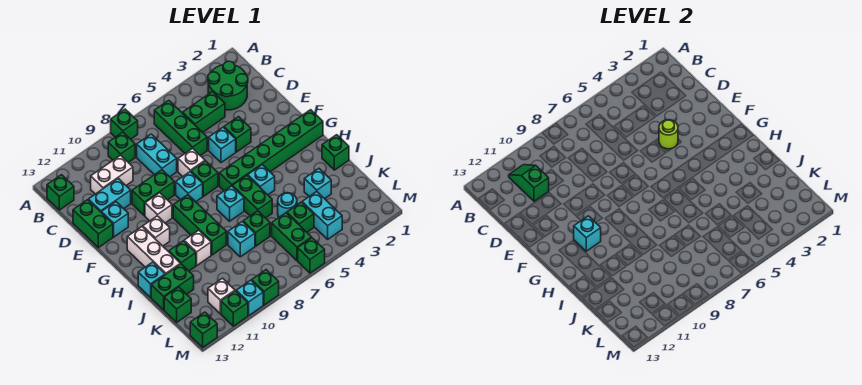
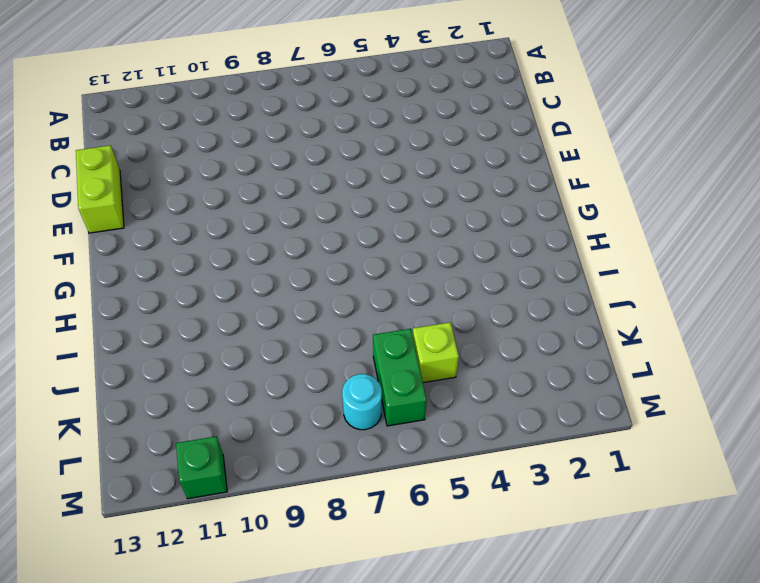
lime brick D13:E13 level 1 -> green brick D13:E13 level 1
lime brick K5 level 1 -> green brick K5 level 1
cyan round brick L7 level 1 -> cyan round brick J5 level 1
none -> green brick A8 level 1
none -> green round brick B2:C3 level 1
none -> green brick B6:D6 level 1
none -> green brick B9 level 1

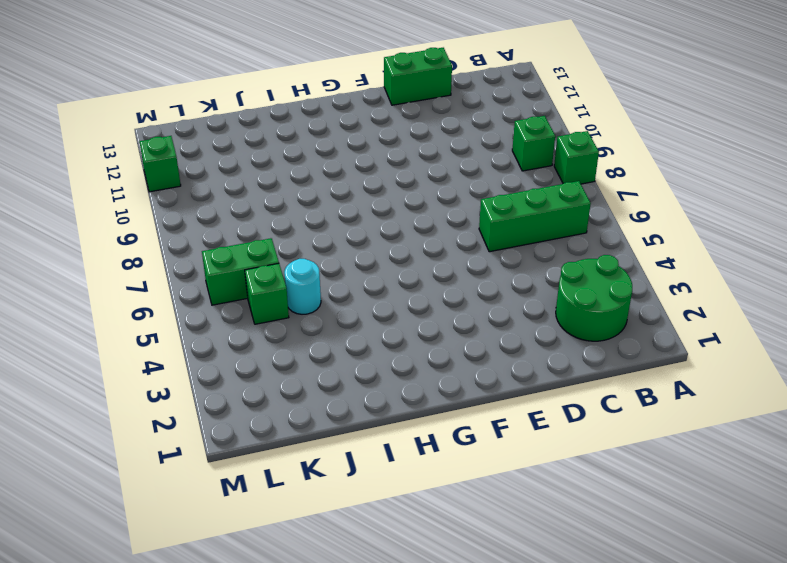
none -> green brick B13 level 1
none -> green brick C4:C5 level 1
none -> cyan brick C8:D8 level 1
none -> white brick C10:C11 level 1

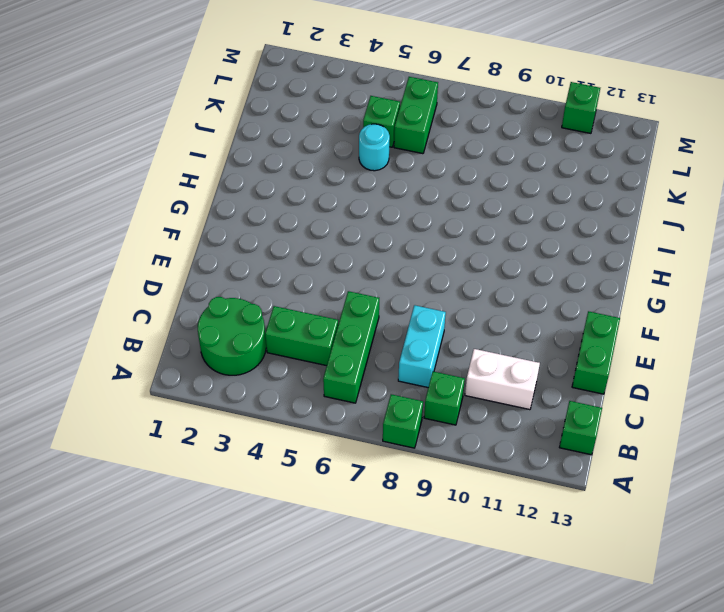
none -> cyan brick D11:D12 level 1
none -> green brick E4 level 1
none -> cyan brick E5 level 1
none -> white brick E7 level 1

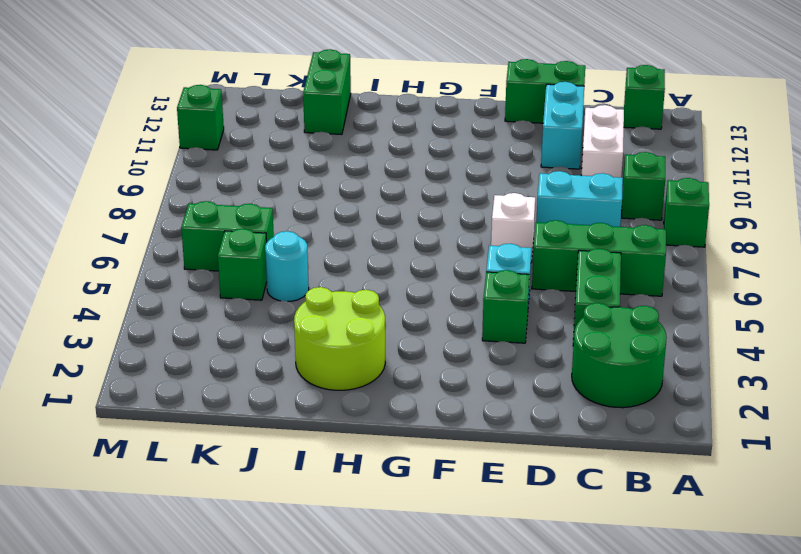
lime round brick H2:I3 level 1 -> none
none -> green brick E9:E10 level 1
none -> cyan brick E12 level 1
none -> green brick F7 level 1
none -> cyan brick F8 level 1

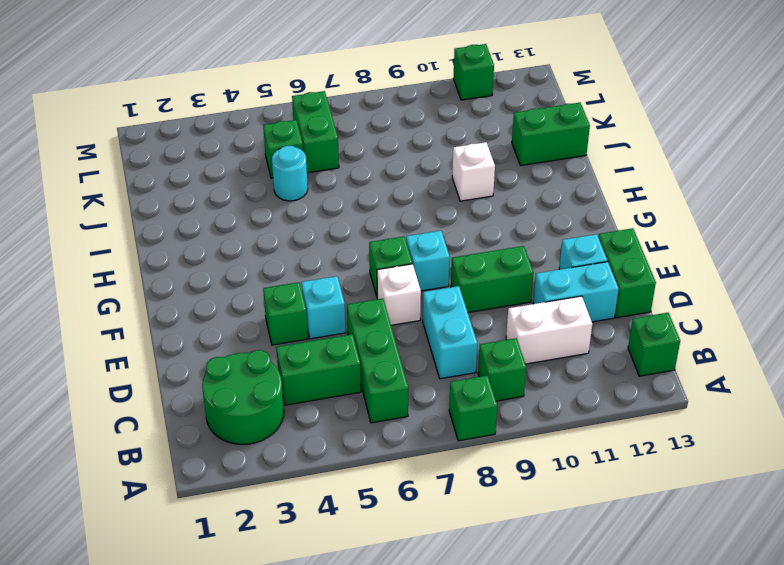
none -> white brick F10 level 1
none -> green brick G1:G6 level 1
none -> green brick G9:I9 level 1
none -> white brick G11 level 1

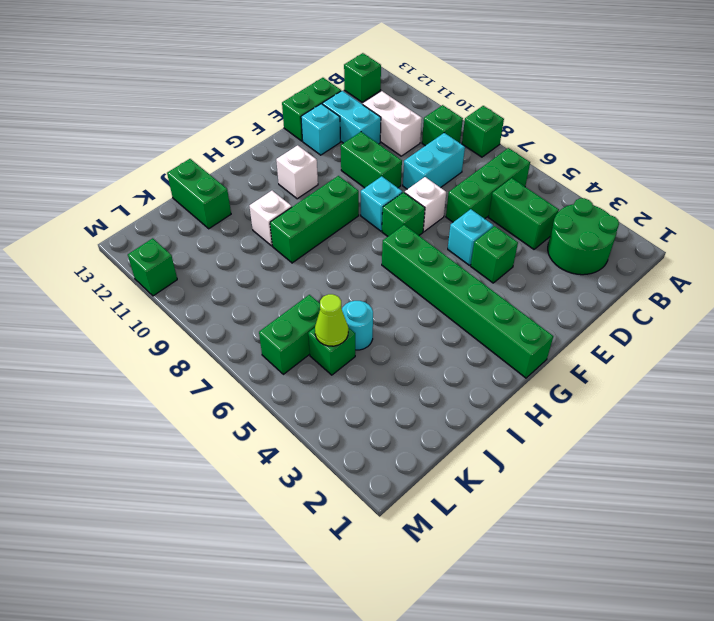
lime cone K5 level 2 -> none
none -> white brick F10 level 1
none -> white brick G12:I12 level 1
none -> cyan brick H5 level 1
none -> green brick H6:I6 level 1

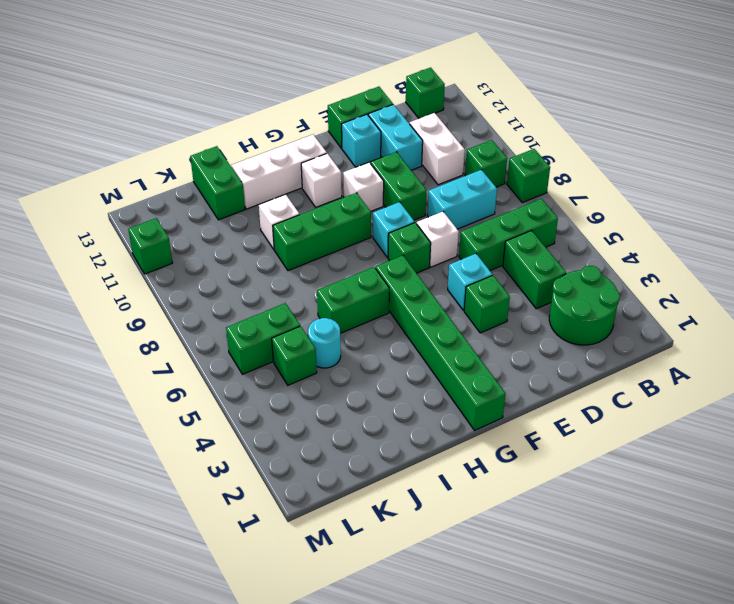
none -> cyan brick H5 level 1
none -> cyan brick H7 level 1
none -> green brick I1 level 1
none -> green brick I11 level 1

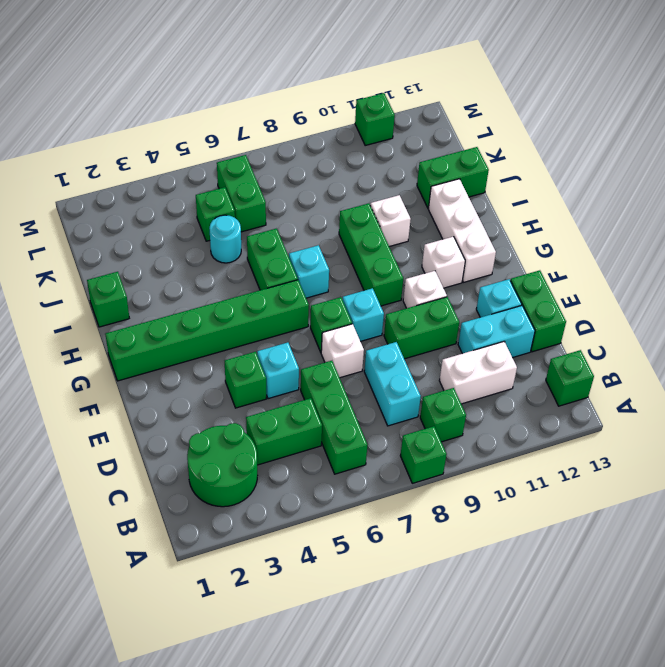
none -> cyan brick H5 level 1
none -> green brick I11 level 1
none -> cyan brick I13 level 1
none -> cyan brick J3 level 1

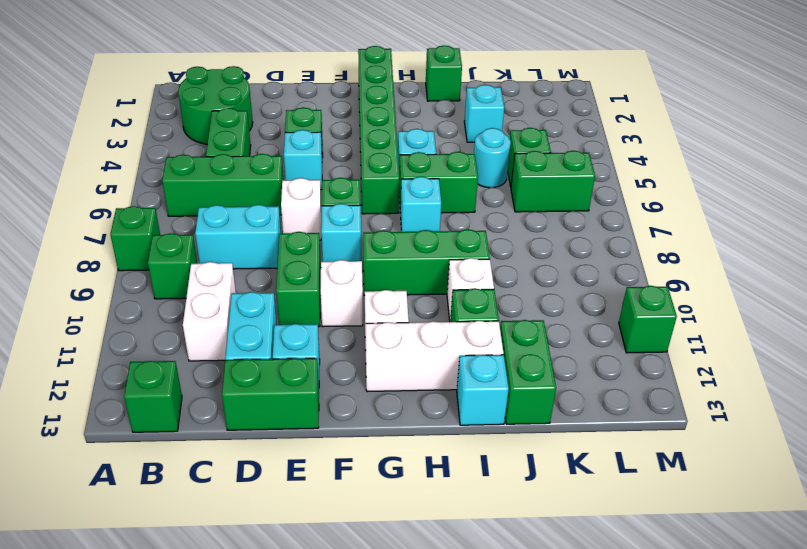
none -> green brick J7 level 1
none -> cyan brick J8 level 1
none -> cyan brick K4:L4 level 1
none -> green brick K13 level 1

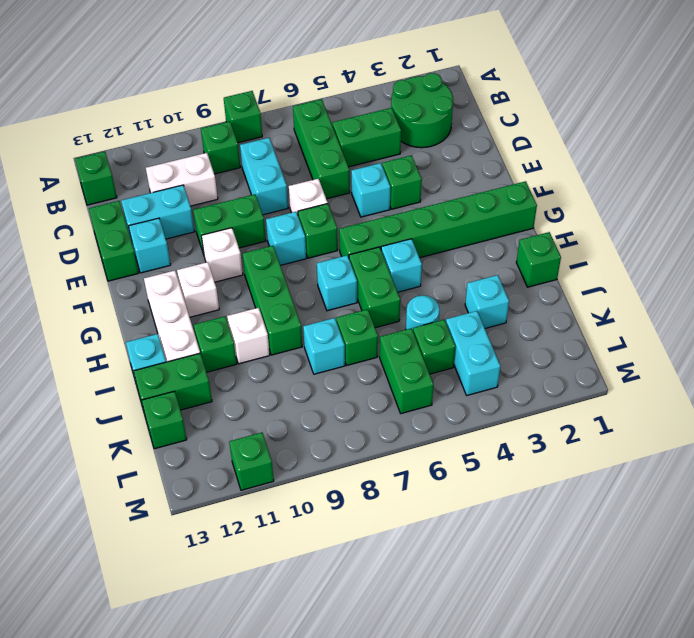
none -> white brick L11 level 1
none -> green brick M6 level 1
none -> green brick M9 level 1
none -> cyan brick M10 level 1

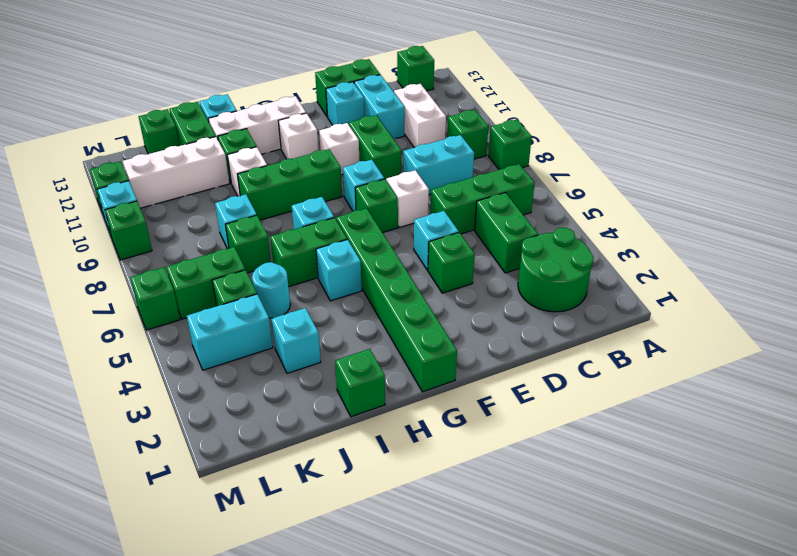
white brick J11:L11 level 1 -> white brick L11 level 1
none -> green brick M13 level 1
none -> green slope B11:C11 level 2 top C
none -> lime round brick E4 level 2
none -> cyan brick G11 level 2

